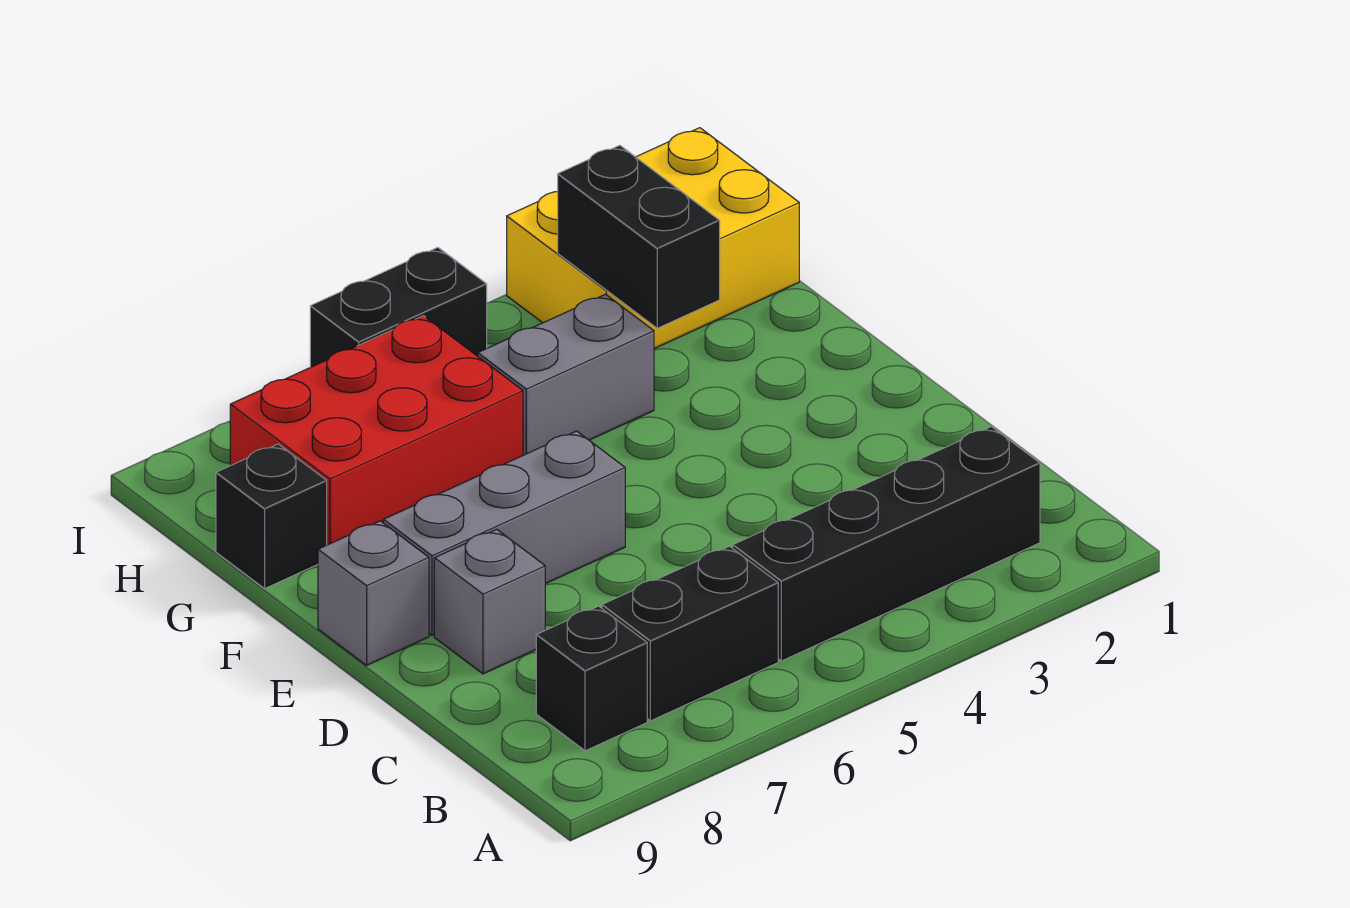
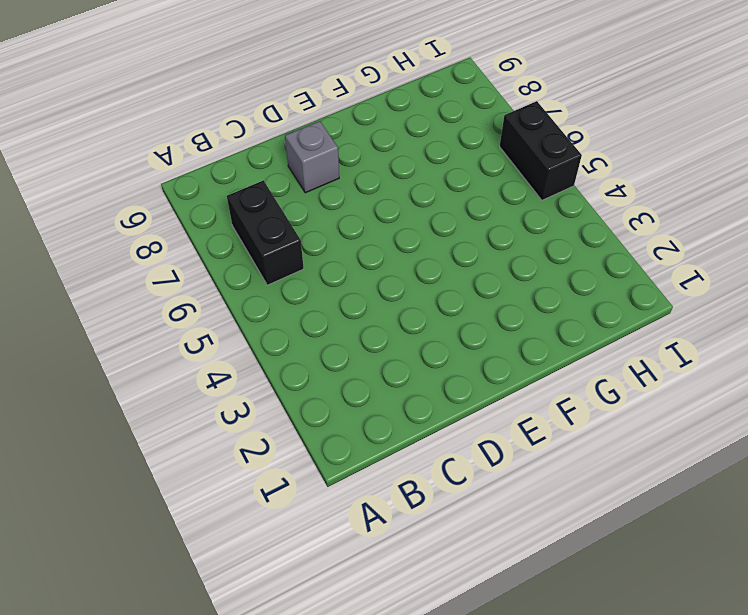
none -> black brick B2:B5 level 1
none -> black brick B8 level 1
none -> grey brick E6:E8 level 1

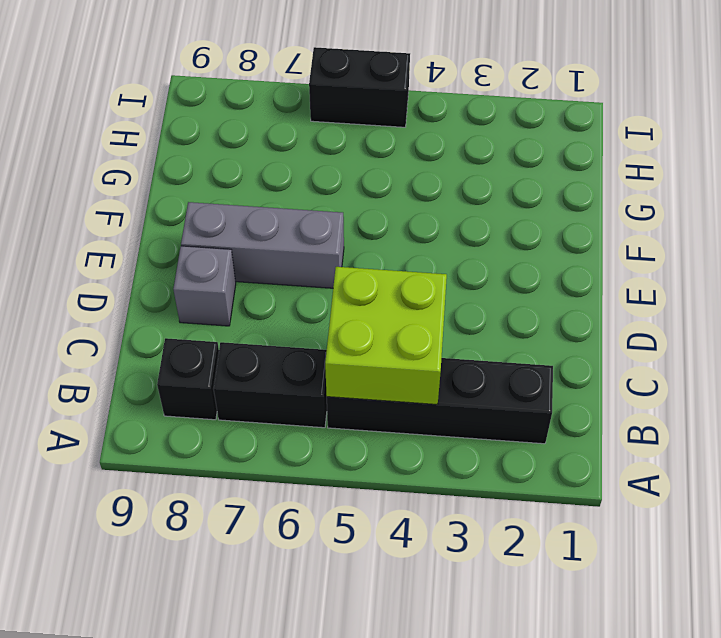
lime brick B4:C5 level 2 -> none
none -> grey brick E9 level 1
none -> grey brick G4:G5 level 1
none -> red brick G6:H8 level 1

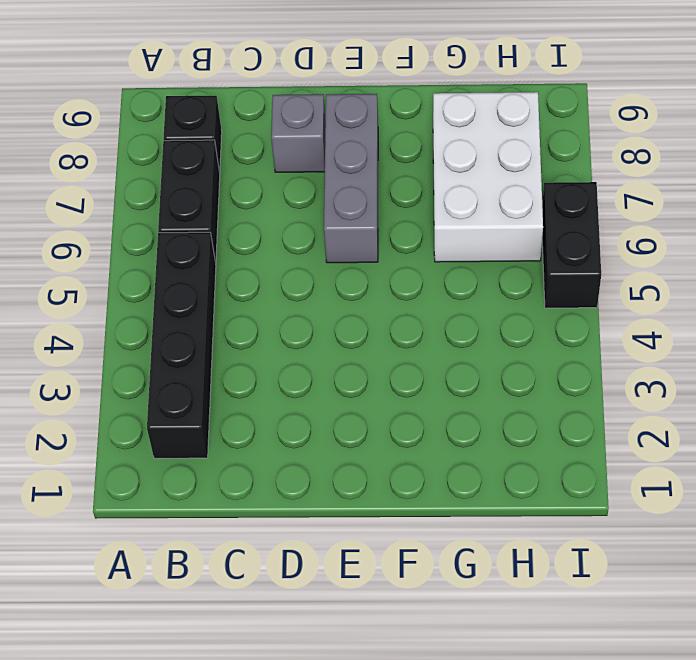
white brick G6:H8 level 1 -> red brick G6:H8 level 1
none -> grey brick E9 level 1
none -> grey brick G4:G5 level 1
none -> black brick G9 level 1

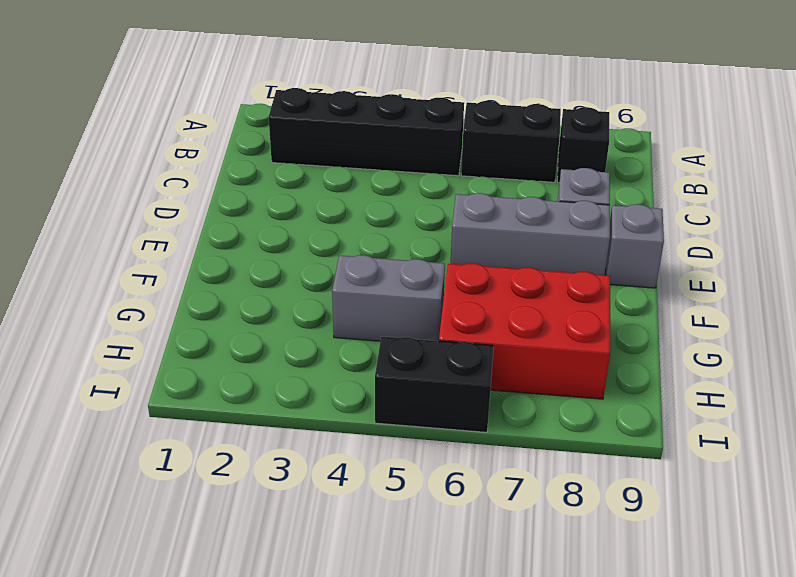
none -> black brick G9 level 1
none -> yellow brick H1:I3 level 1
none -> black brick G3:H3 level 2

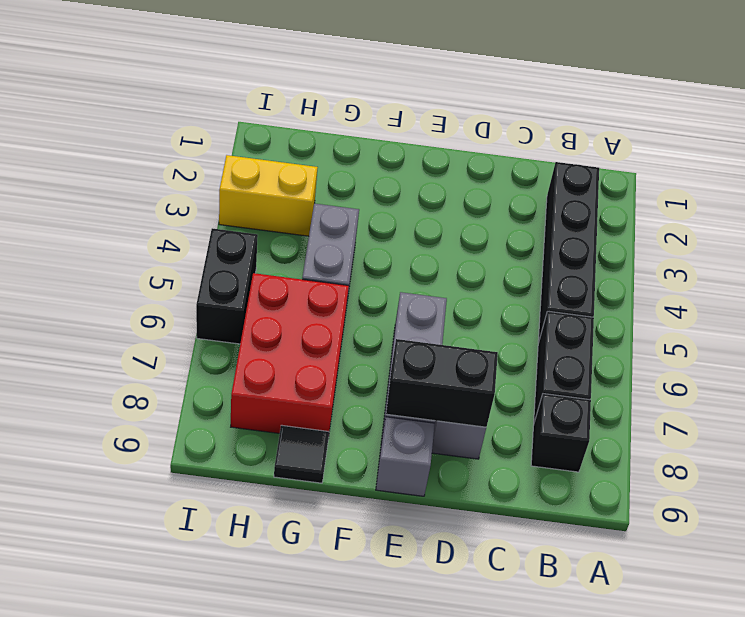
black brick D8:E8 level 2 -> black brick G3:H3 level 2
black tile G9 level 1 -> black brick G9 level 1
yellow brick H3:I3 level 1 -> yellow brick H1:I3 level 1

